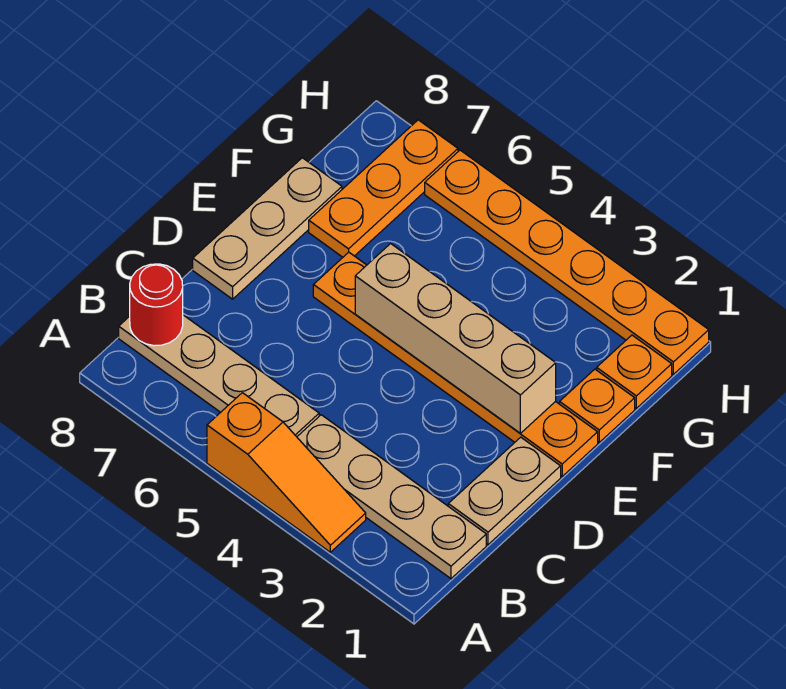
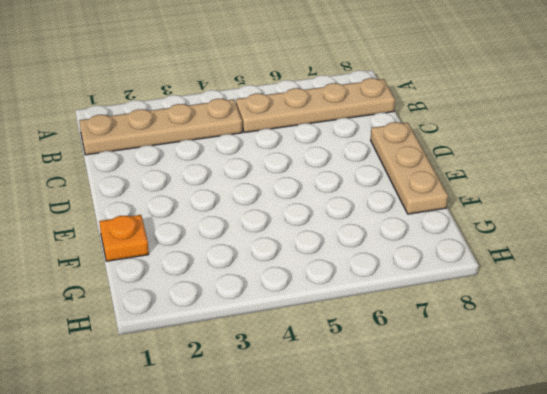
none -> orange slope A3:A5 level 1 top 5
none -> tan plate C1:D1 level 1
none -> orange plate E1:E6 level 1

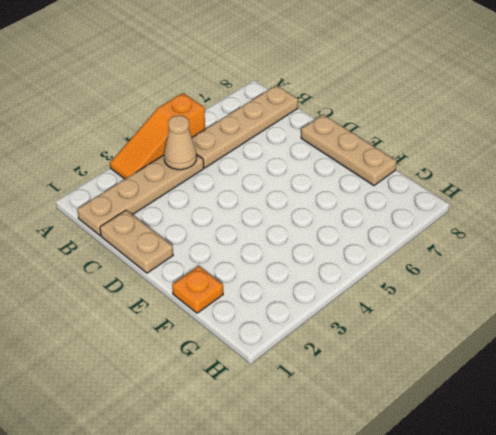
tan cone B4 level 2 -> none
none -> orange plate E1:E6 level 1
none -> orange plate F7:H7 level 1
none -> orange plate G1 level 1

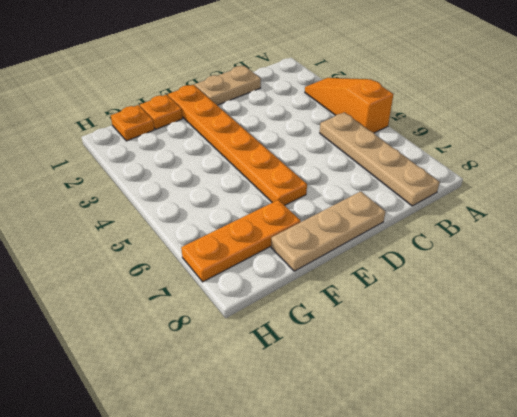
none -> tan plate B1:B4 level 1
none -> orange plate H1:H6 level 1
none -> red round brick B8 level 2

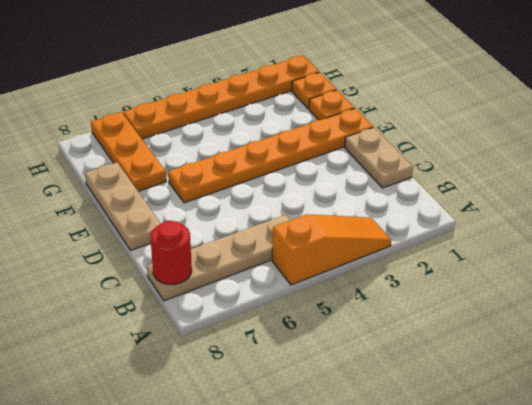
none -> tan plate B1:B4 level 1
none -> tan brick E2:E5 level 2

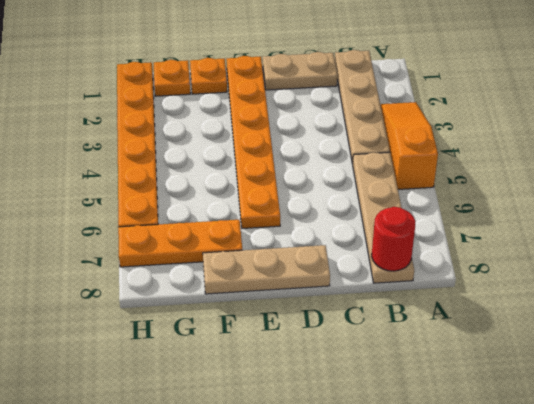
none -> tan brick E2:E5 level 2

